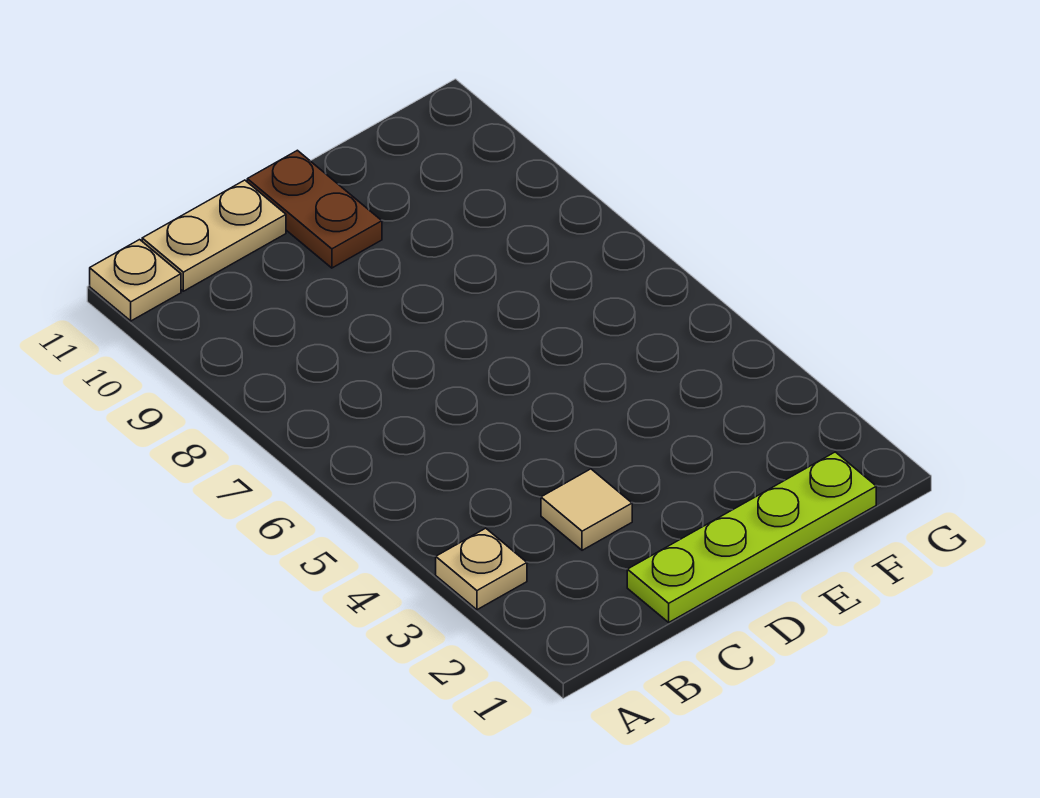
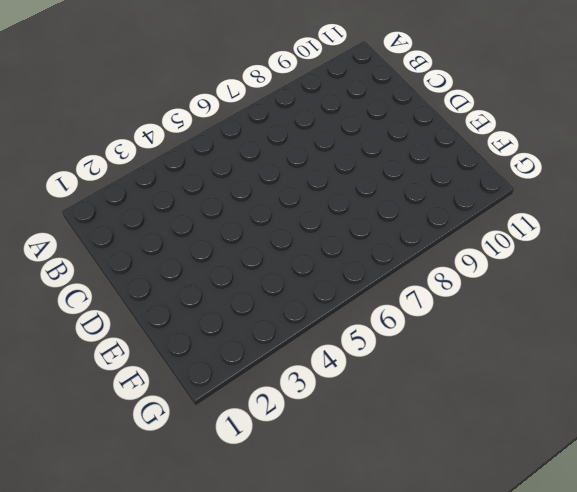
none -> tan plate A3 level 1
none -> tan plate A11 level 1

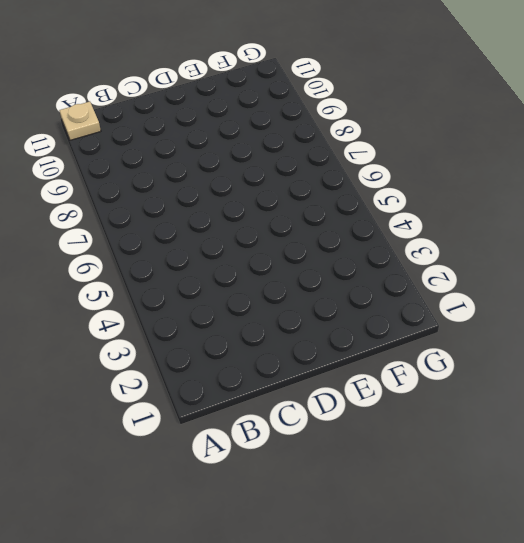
none -> tan plate A3 level 1
none -> tan plate B11:C11 level 1

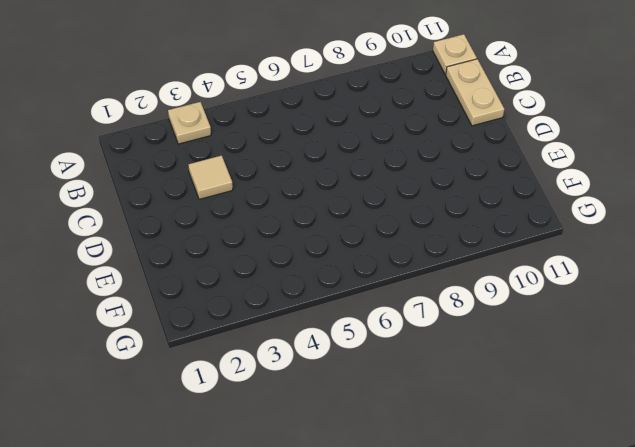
none -> lime plate C1:F1 level 1
none -> brown plate D10:D11 level 1

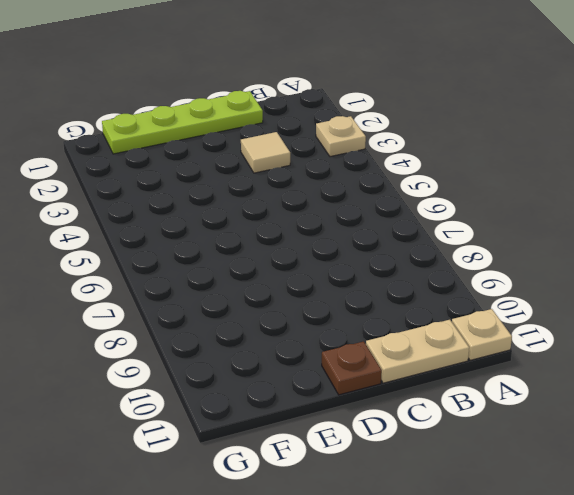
brown plate D11 level 1 -> brown plate D10:D11 level 1

